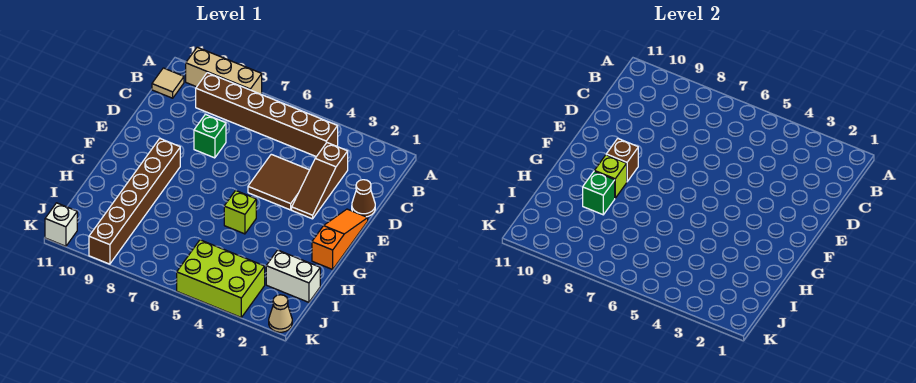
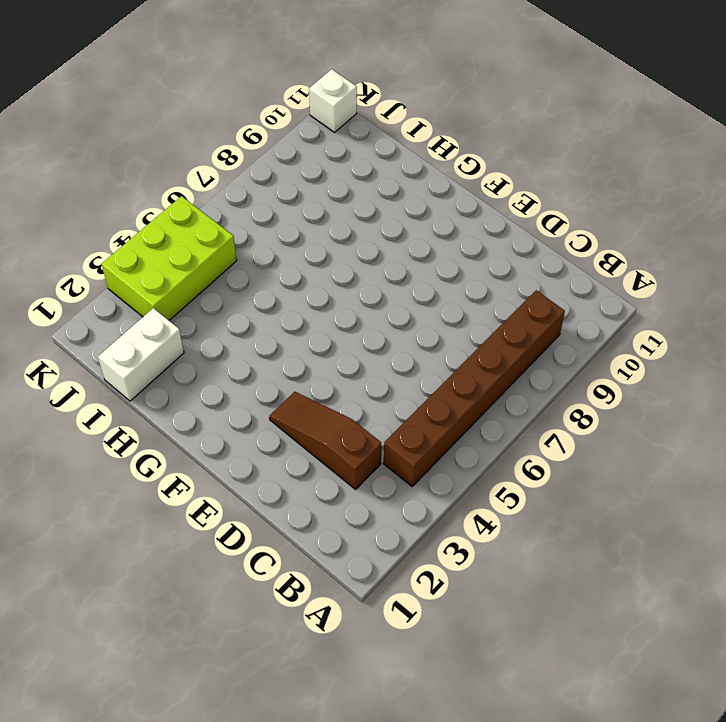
none -> tan brick A8:A10 level 1
none -> tan tile B11 level 1
none -> brown cone D1 level 1

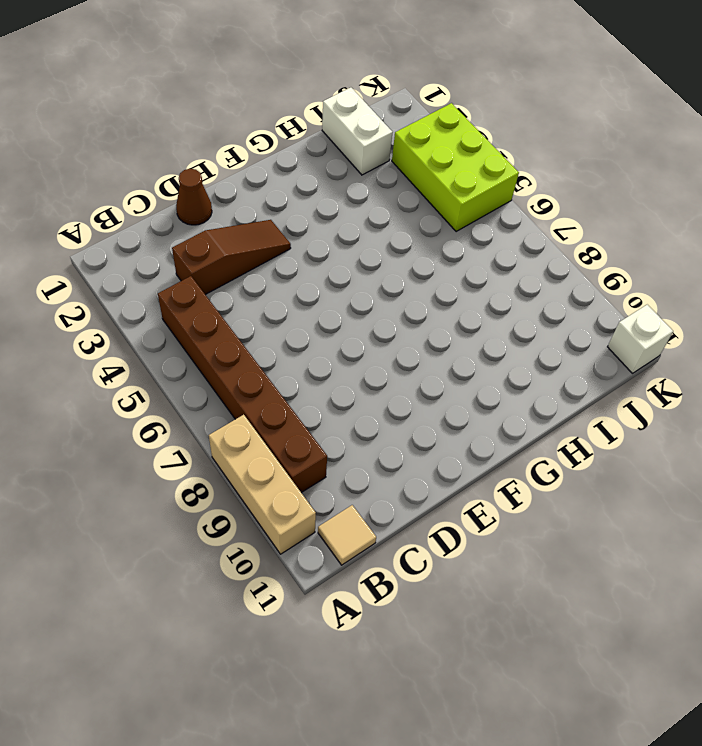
none -> brown tile D4:E5 level 1
none -> green brick D8 level 1
none -> orange slope E1:G1 level 1 top G

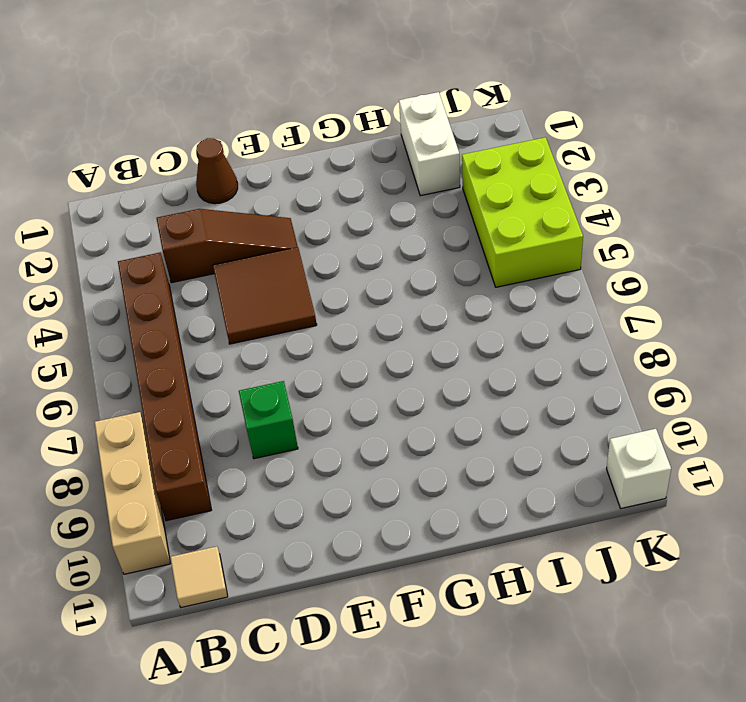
none -> orange slope E1:G1 level 1 top G
none -> brown brick F9:K9 level 1
none -> lime brick G5 level 1

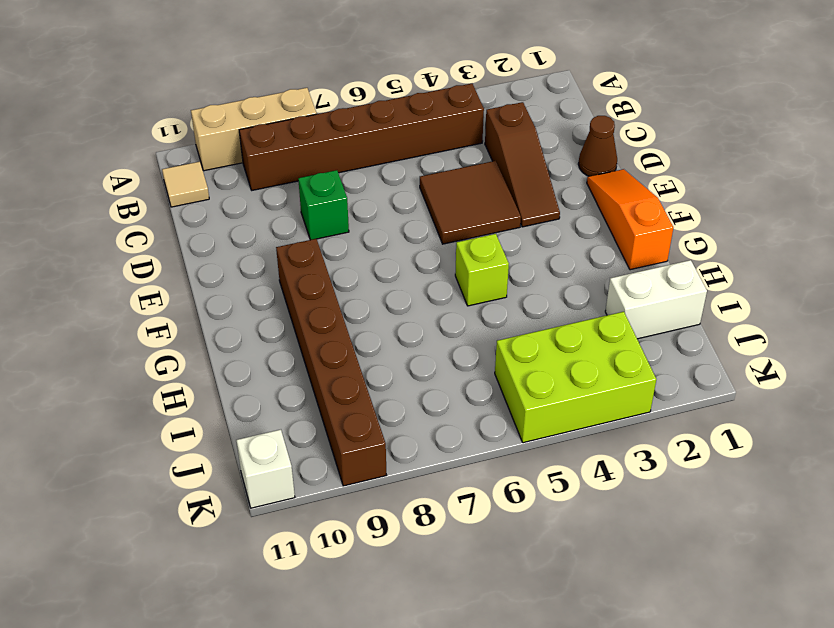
none -> tan cone K1 level 1
none -> brown brick F9 level 2
none -> lime brick G9 level 2

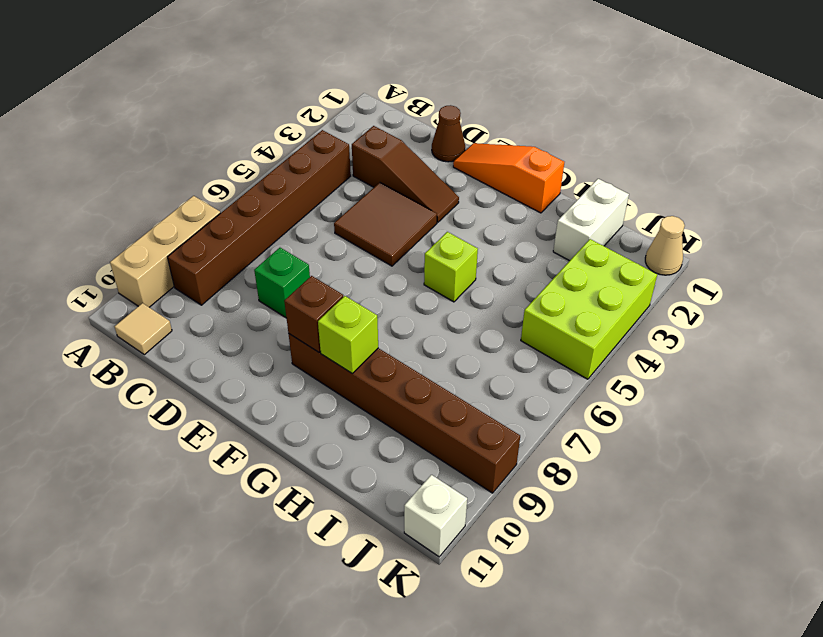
none -> green brick H9 level 2

